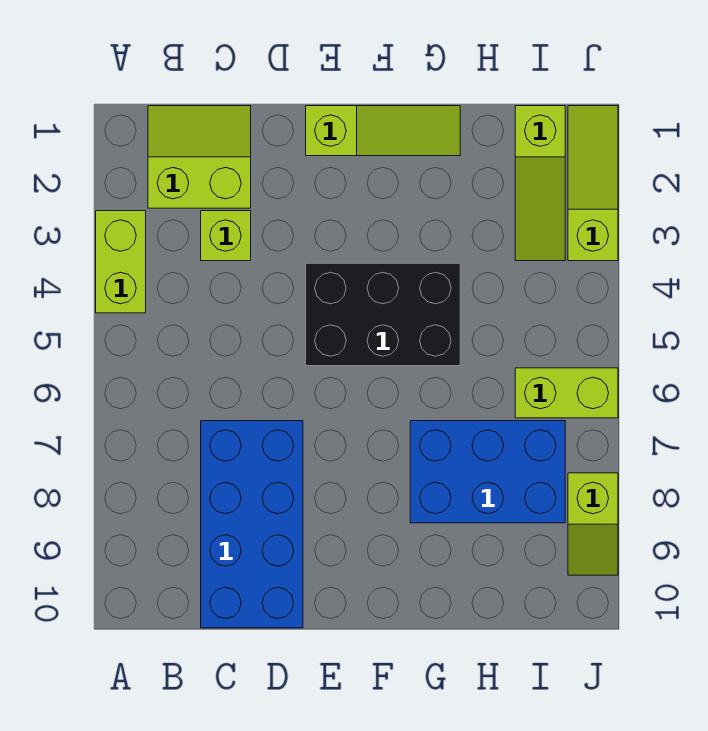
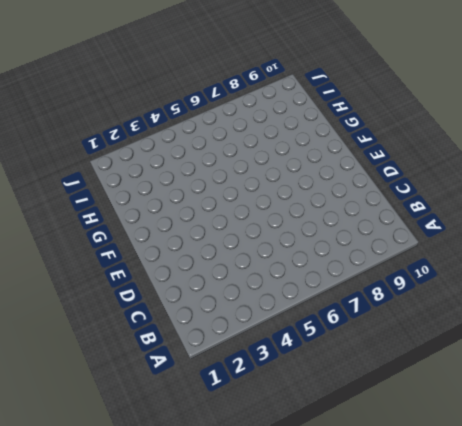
none -> lime brick A3:A4 level 1
none -> lime slope B1:C2 level 1 top 2

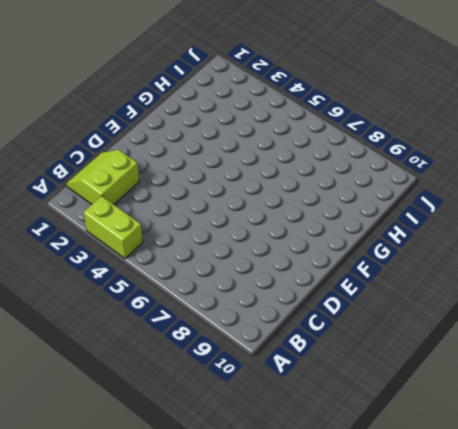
none -> lime brick C3 level 1
none -> blue brick C7:D10 level 1

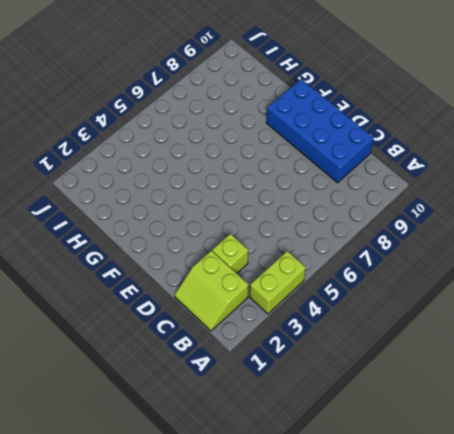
blue brick C9:F10 level 1 -> blue brick C7:D10 level 1
none -> lime slope E1:G1 level 1 top E
none -> black brick E4:G5 level 1

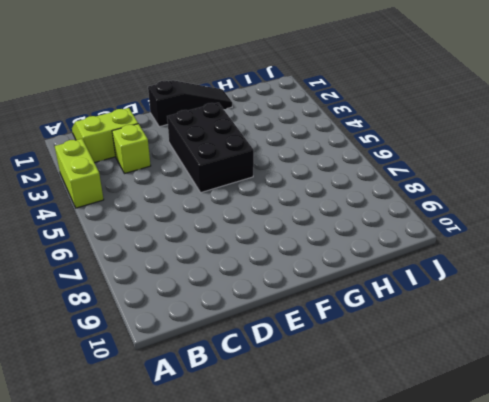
black slope E1:G1 level 1 top E -> lime slope E1:G1 level 1 top E
black brick E3:F5 level 1 -> black brick E4:G5 level 1
none -> blue brick C7:D10 level 1
none -> blue brick G7:I8 level 1

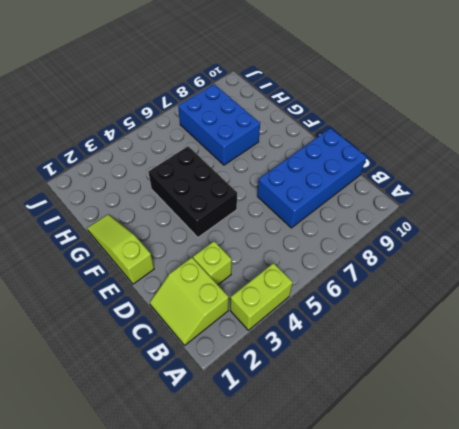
none -> lime slope I1:I3 level 1 top 1
none -> lime brick I6:J6 level 1

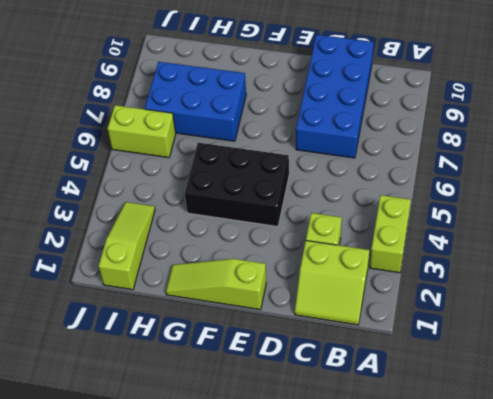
none -> lime slope J1:J3 level 1 top 3
none -> lime slope J8:J9 level 1 top 8

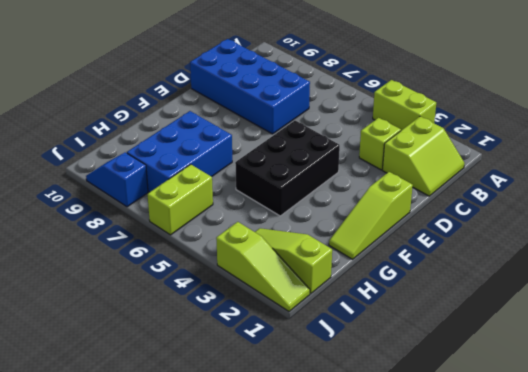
blue slope J8:J9 level 1 top 8 -> lime slope J8:J9 level 1 top 8

